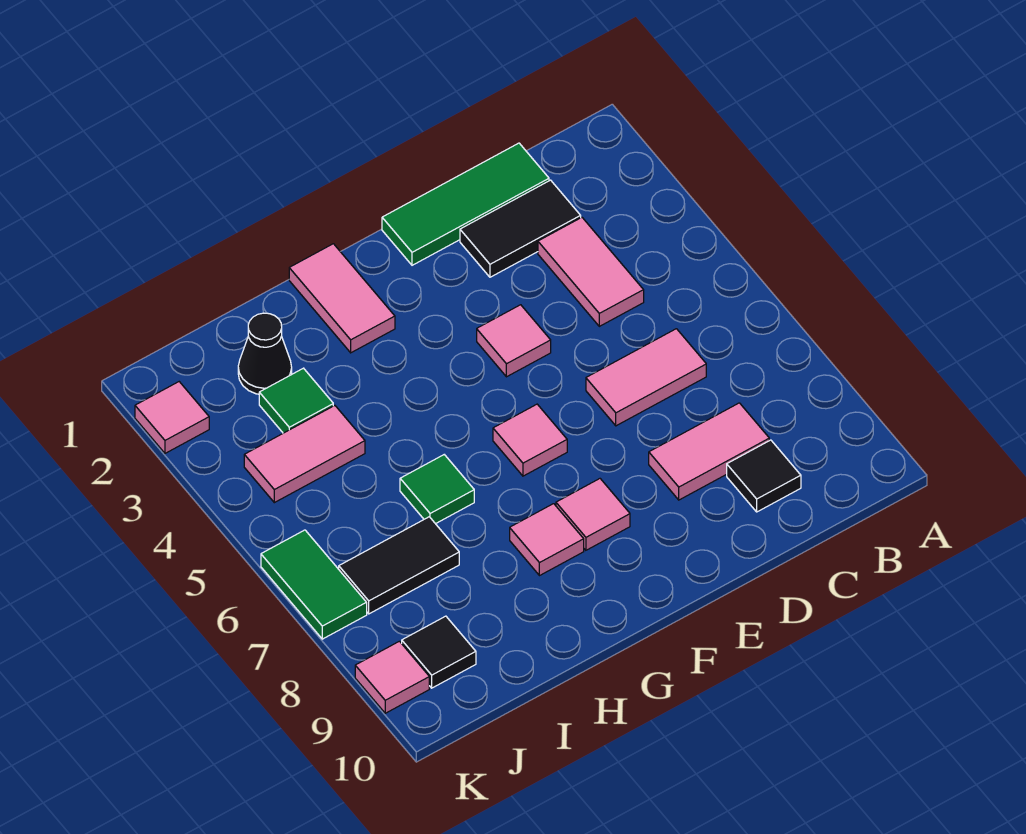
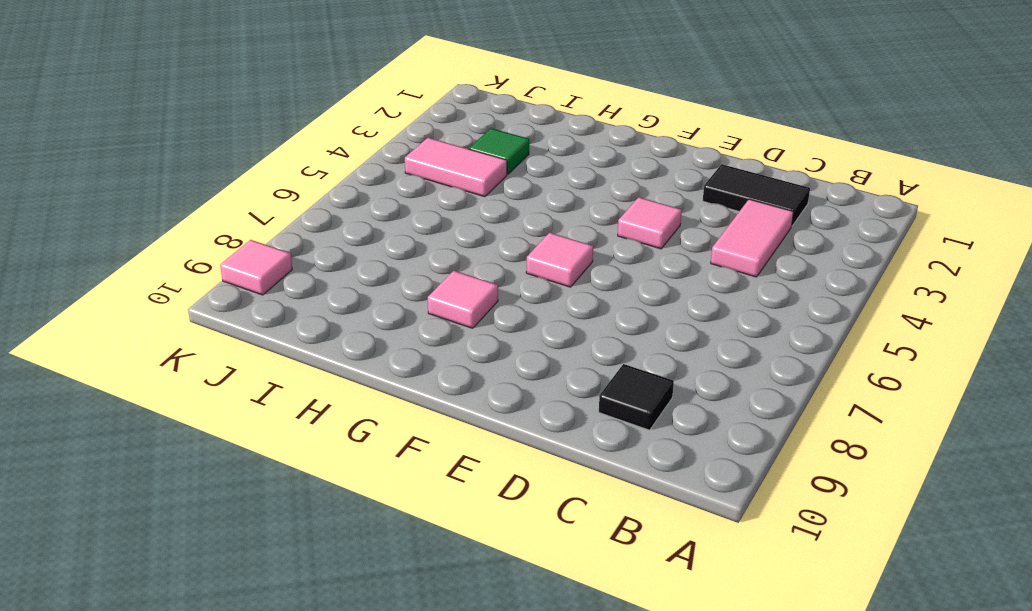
none -> green tile C1:E1 level 1
none -> pink tile C6:D6 level 1
none -> pink tile C8:D8 level 1

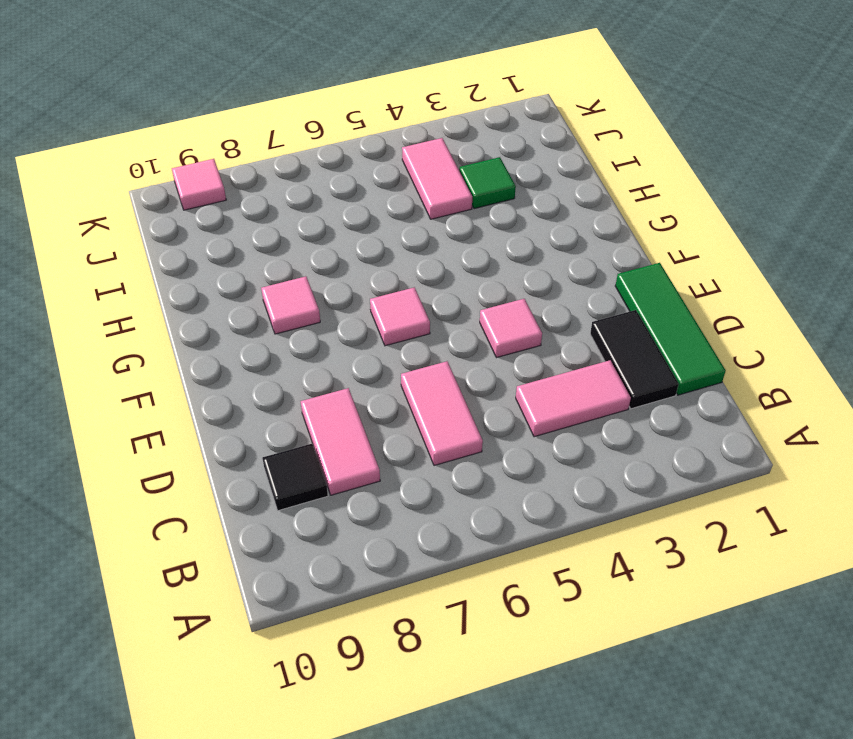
none -> pink tile F8 level 1
none -> pink tile G1:G2 level 1
none -> green tile H6 level 1

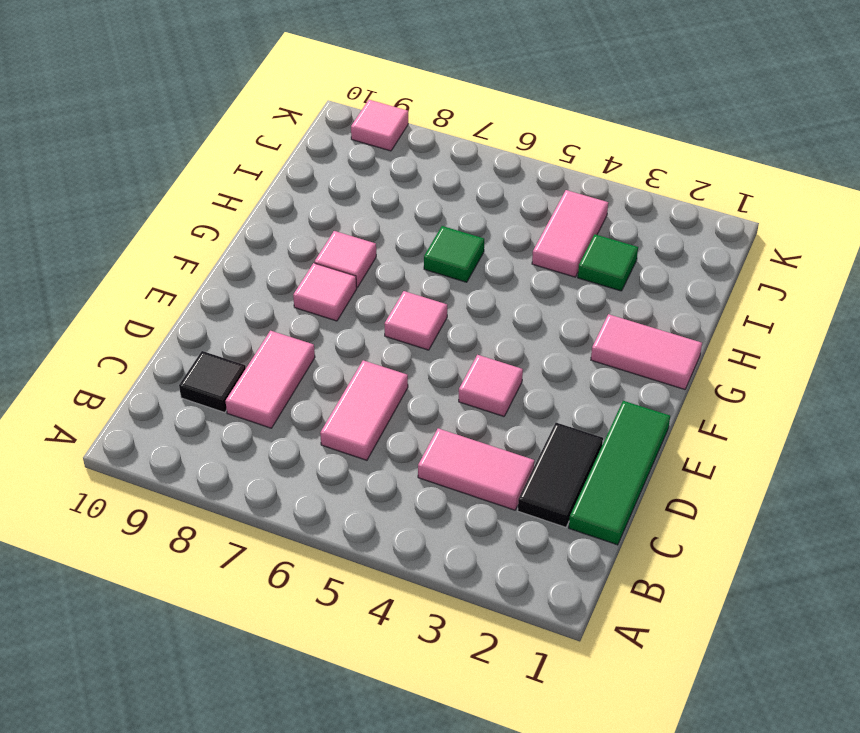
none -> black cone I2 level 1
none -> black tile I7:J7 level 1
none -> black tile J9 level 1

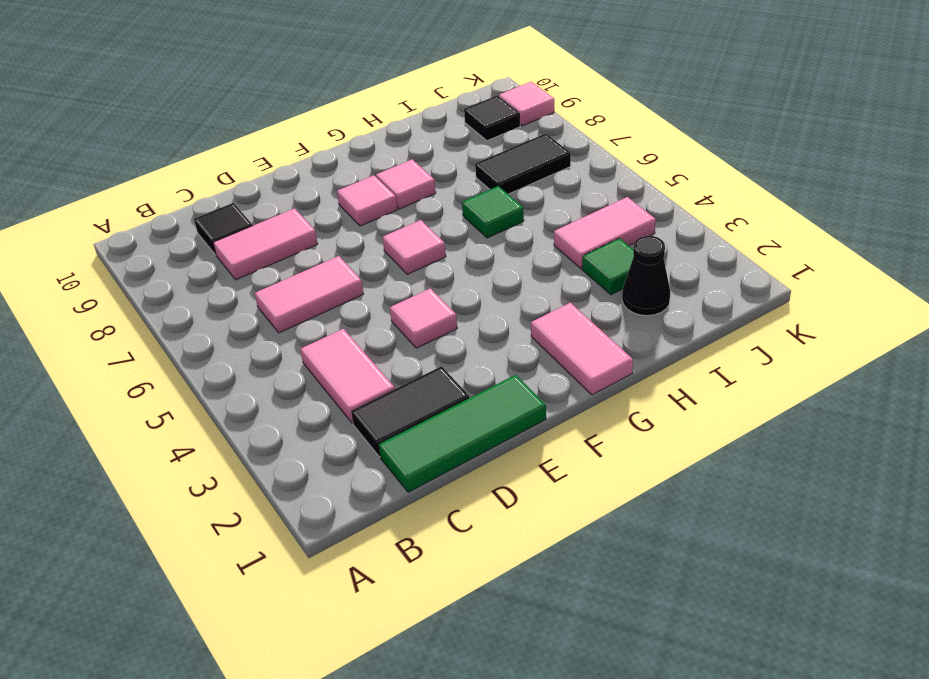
none -> pink tile K2 level 1
none -> green tile K6:K7 level 1

